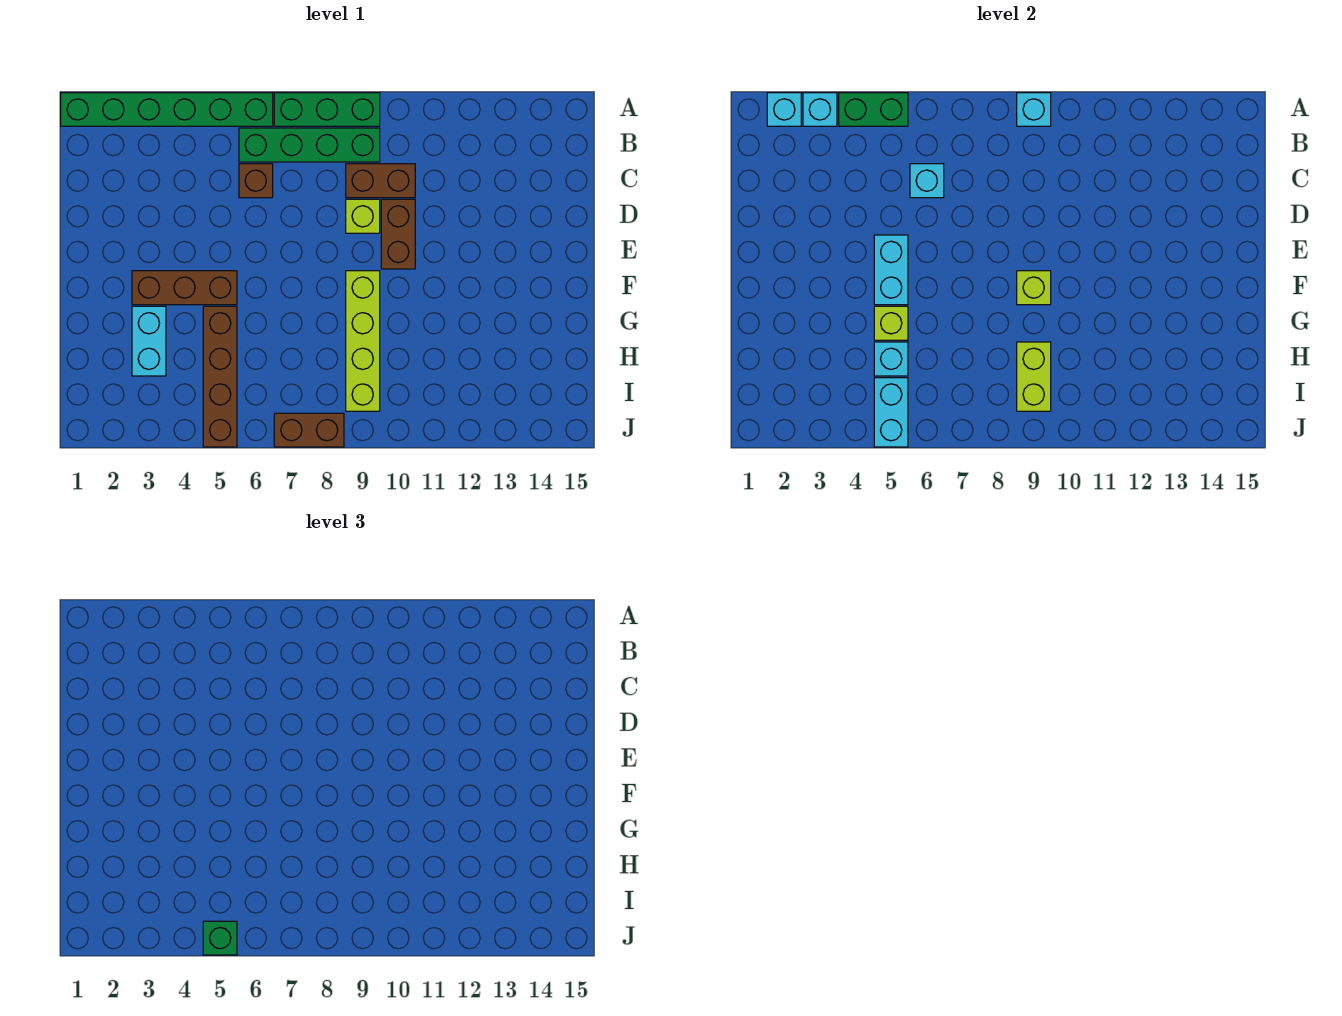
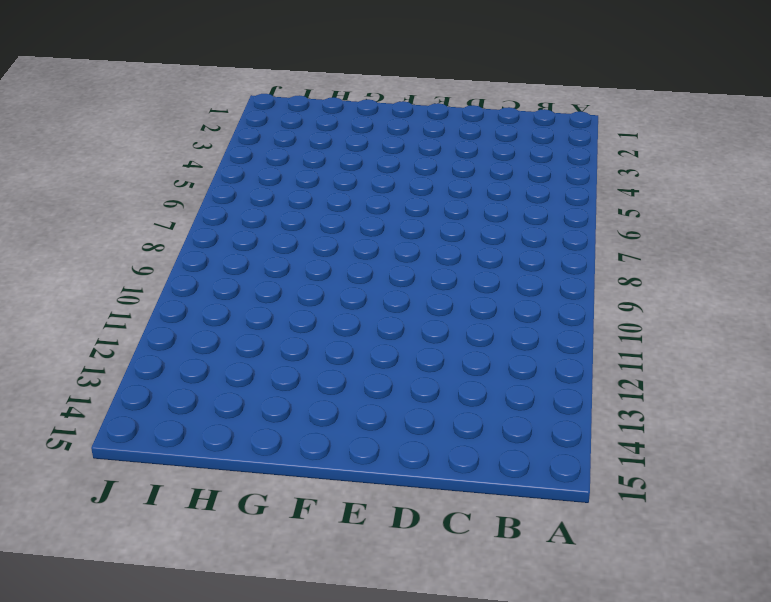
none -> green brick A1:A6 level 1
none -> green brick A7:A9 level 1
none -> green brick B6:B9 level 1

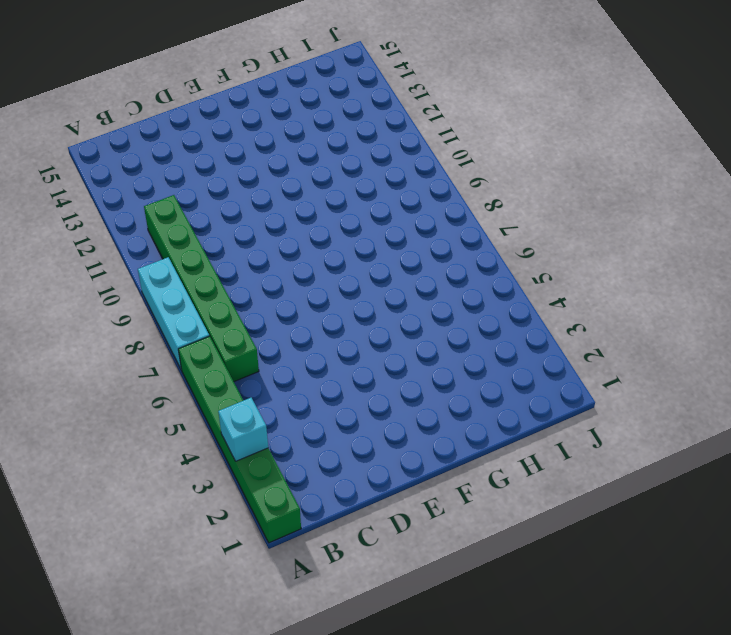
cyan brick A7:A9 level 1 -> green brick A7:A9 level 1
green brick B6:B11 level 1 -> green brick B6:B9 level 1
none -> brown brick C6 level 1
none -> brown brick C9:C10 level 1
none -> lime brick D9 level 1

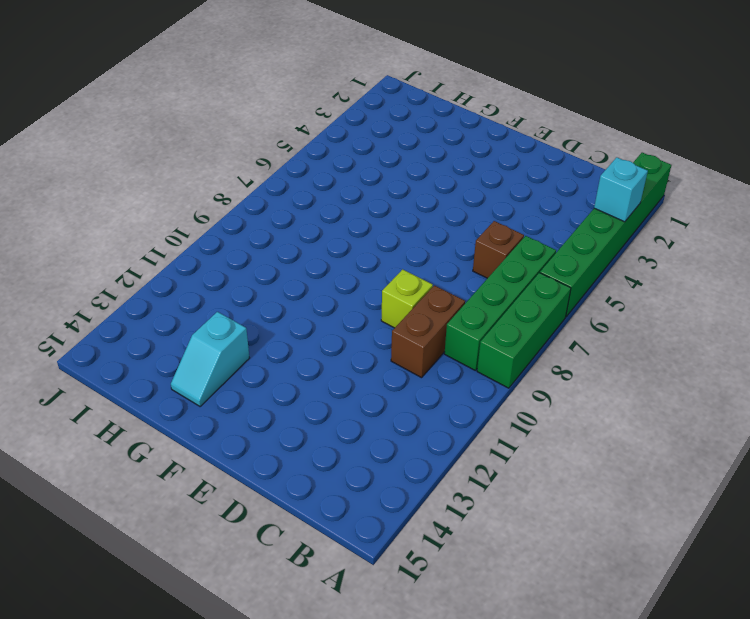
cyan slope G13:G14 level 1 top 13 -> none
none -> brown brick D10:E10 level 1
none -> brown brick F3:F5 level 1
none -> lime brick F9:I9 level 1

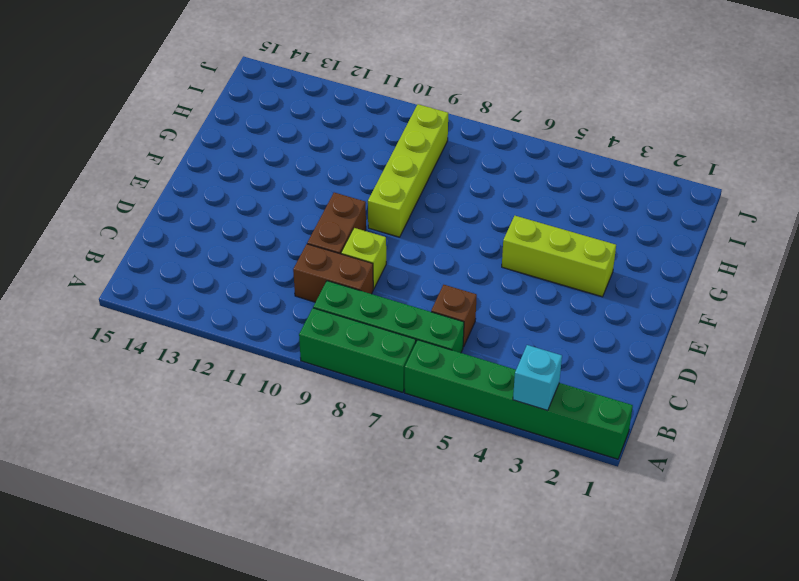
lime brick F3:F5 level 1 -> brown brick F3:F5 level 1
none -> cyan brick G3:H3 level 1
none -> brown brick G5:J5 level 1
none -> brown brick J7:J8 level 1

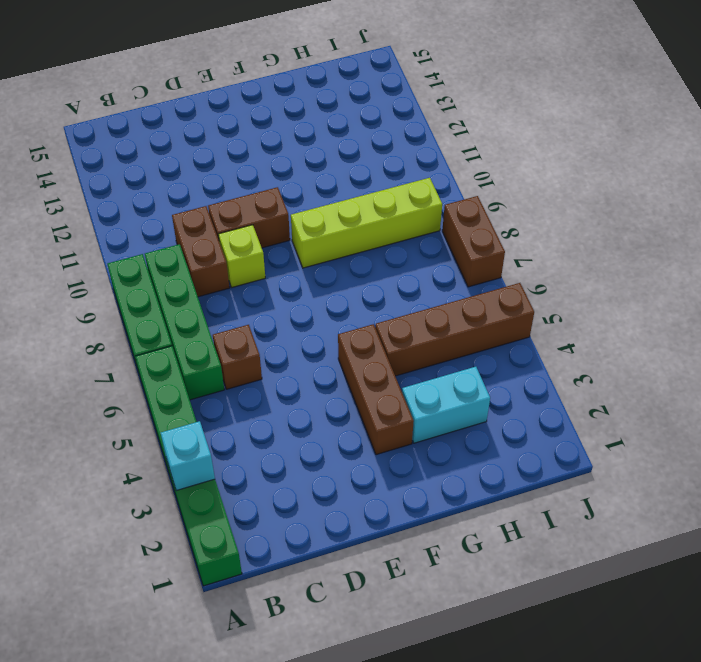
none -> cyan brick A2 level 2
none -> green brick A4:A5 level 2
none -> cyan brick A9 level 2

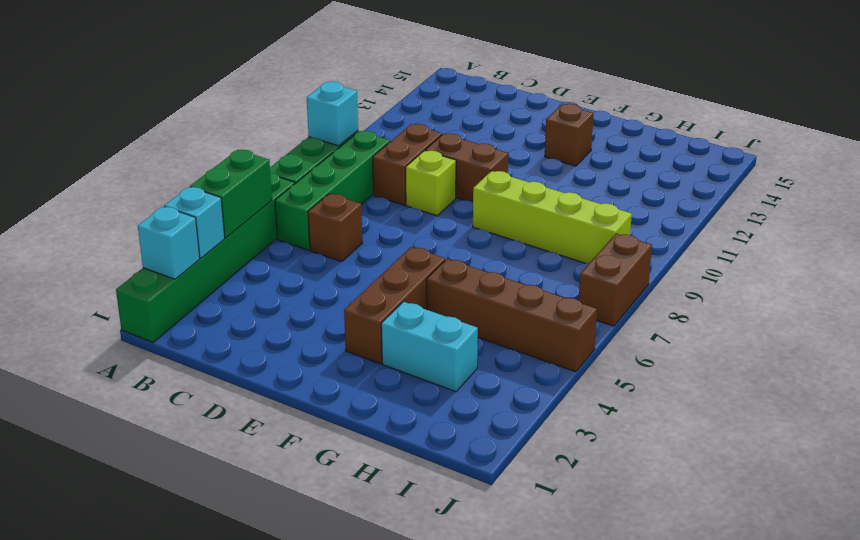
brown brick F13 level 1 -> none
none -> cyan brick C6 level 2
none -> cyan brick E5:F5 level 2
none -> lime brick F9 level 2

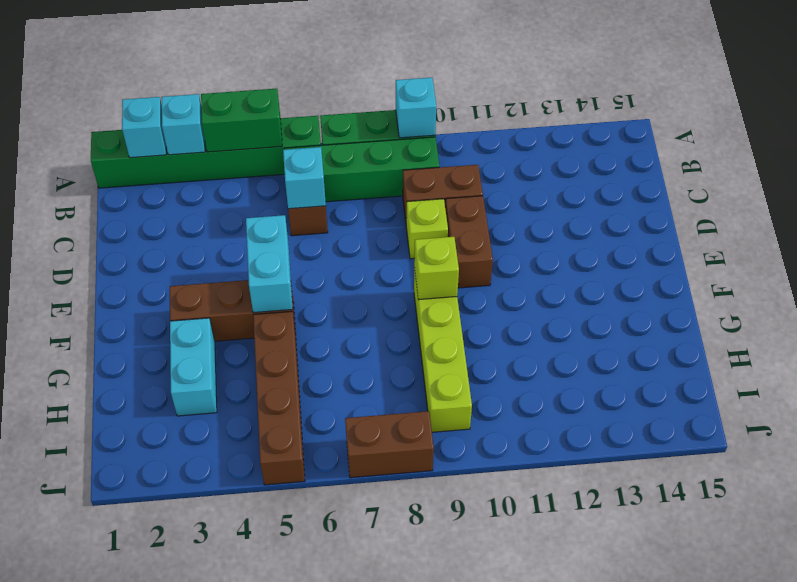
none -> lime brick G5 level 2
none -> cyan brick H5 level 2
none -> lime brick H9:I9 level 2

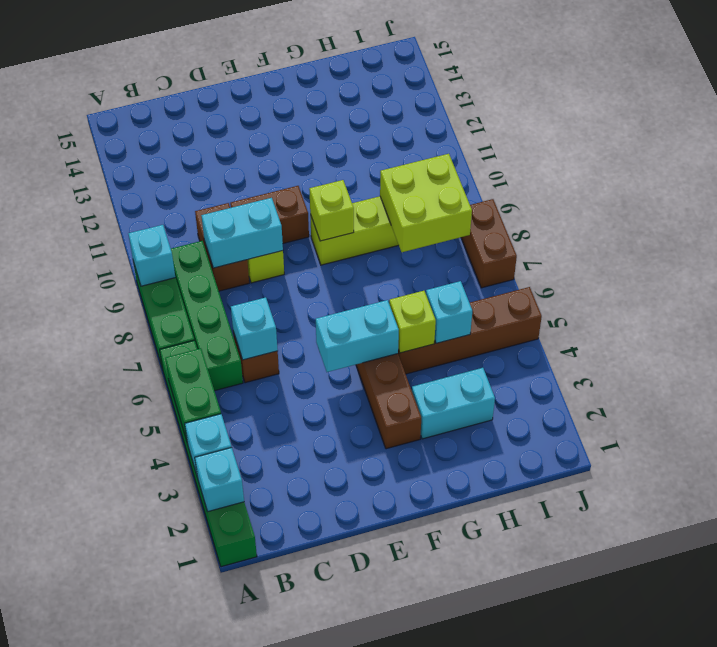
cyan brick C9:D9 level 2 -> cyan brick I5:J5 level 2
lime brick H8:I9 level 2 -> lime brick H9:I9 level 2
none -> green brick J5 level 3

